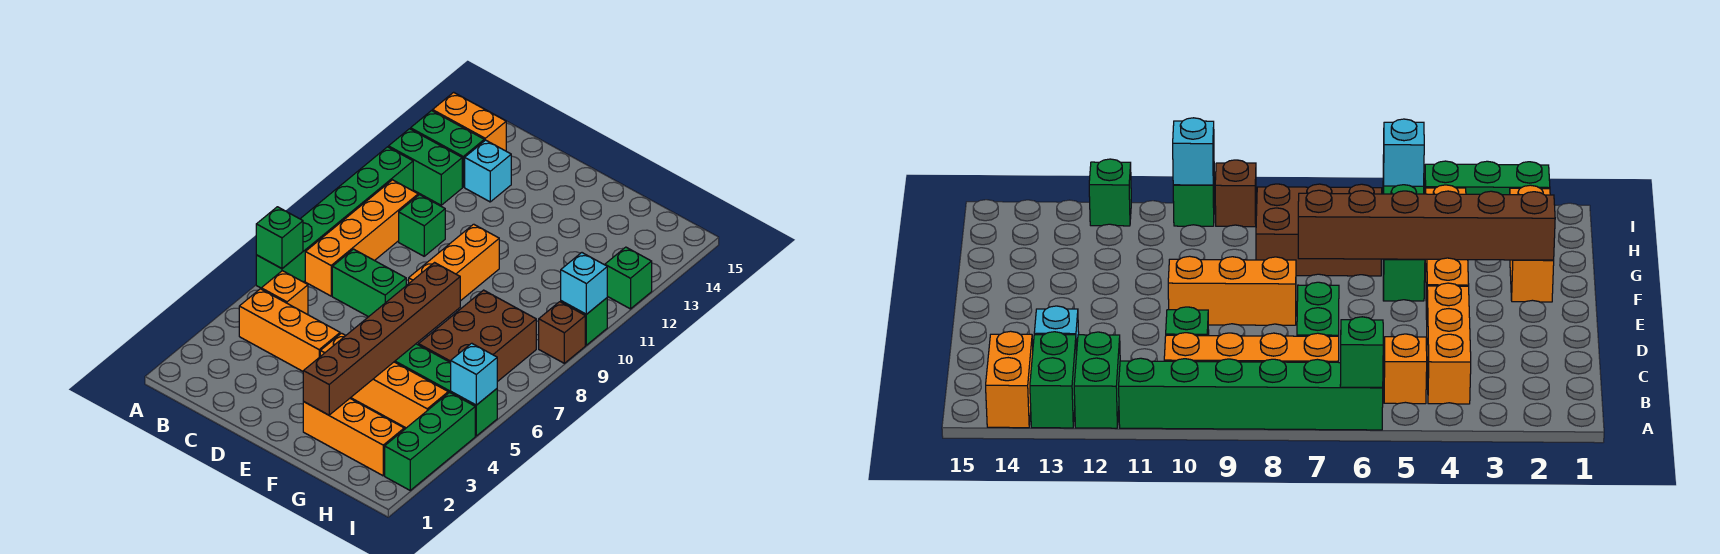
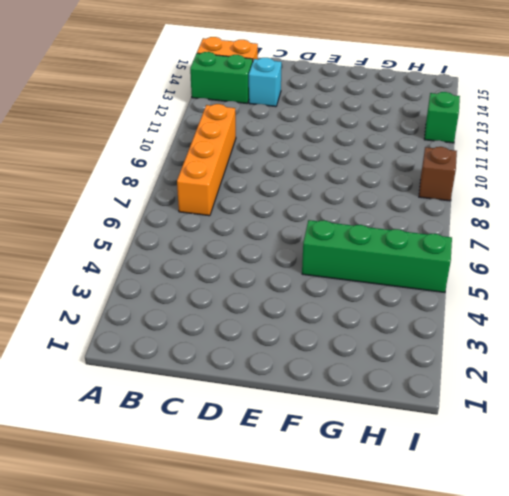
none -> green brick A6:A11 level 1
none -> green brick A12:B12 level 1
none -> orange brick B4:D4 level 1

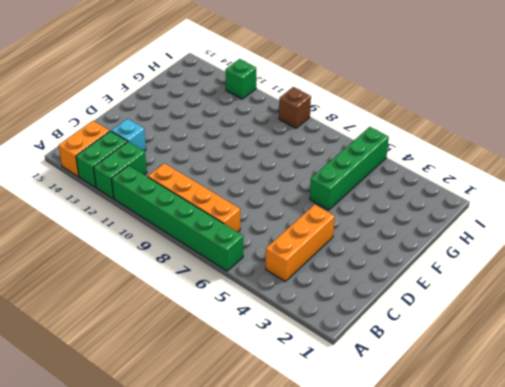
none -> orange brick B5 level 1
none -> green brick C7:D7 level 1
none -> green brick C10 level 1

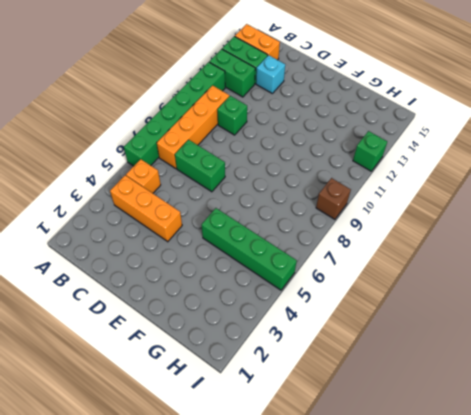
none -> orange brick E4:H4 level 1
none -> orange brick E8:E10 level 1
none -> orange brick F2:H2 level 1

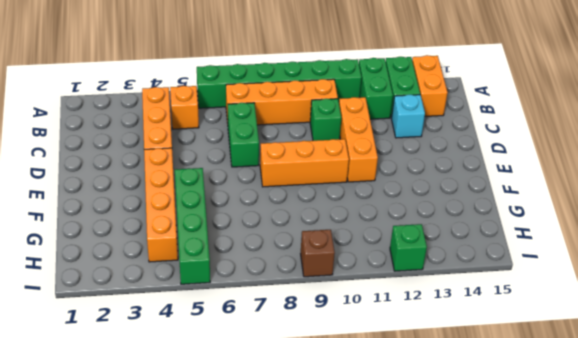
orange brick C11:E11 level 1 -> orange brick F2:H2 level 1
none -> brown brick G6:H8 level 1
none -> green brick I2:I4 level 1
none -> green brick I10 level 1

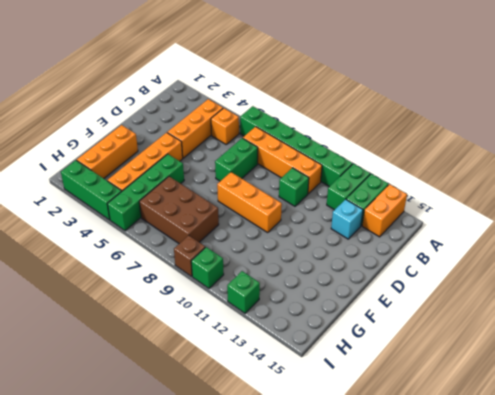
none -> green brick A6 level 2
none -> brown brick F2:F7 level 2
none -> cyan brick I5 level 2

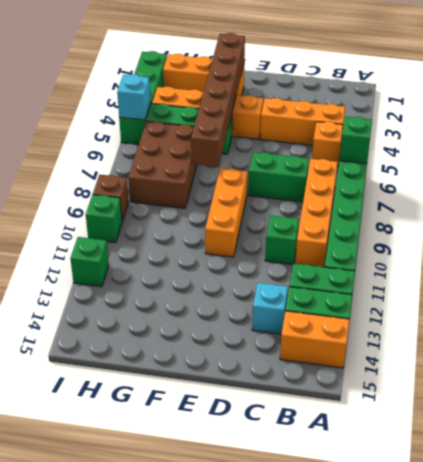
none -> cyan brick I10 level 2

